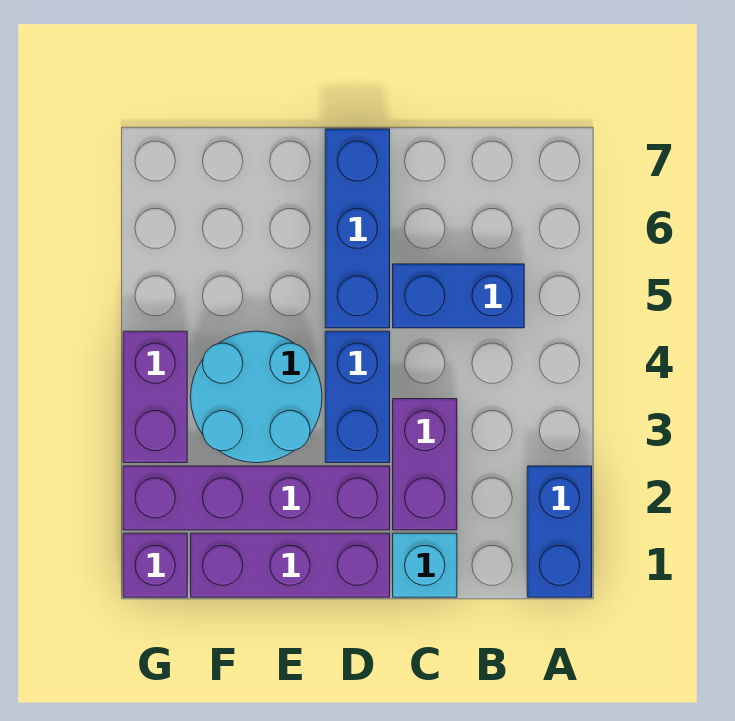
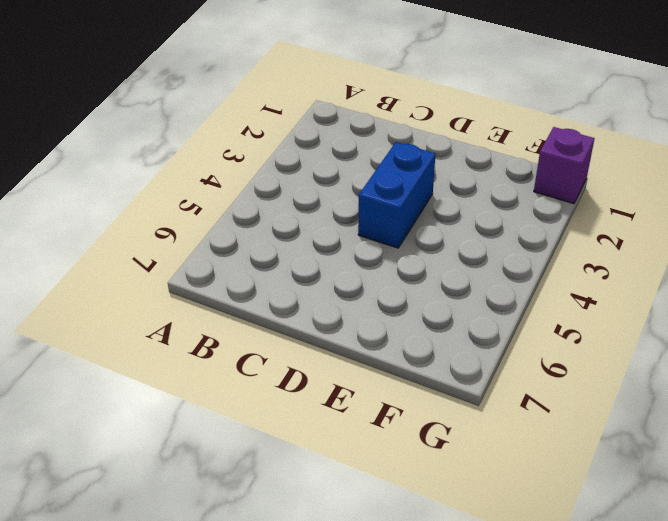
none -> blue brick A1:A2 level 1
none -> blue brick B5:C5 level 1

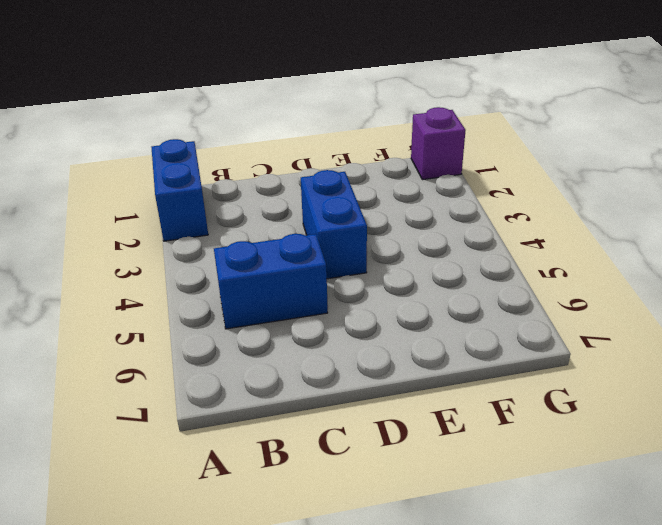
none -> cyan brick C1 level 1
none -> purple brick C2:C3 level 1

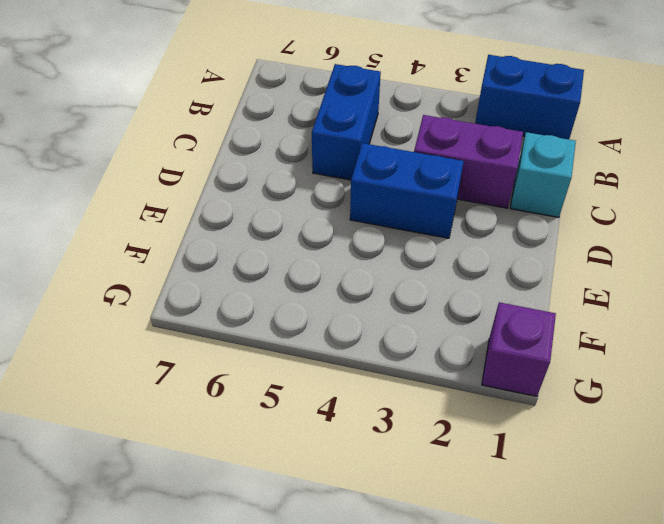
none -> purple brick D1:F1 level 1
none -> purple brick D2:G2 level 1

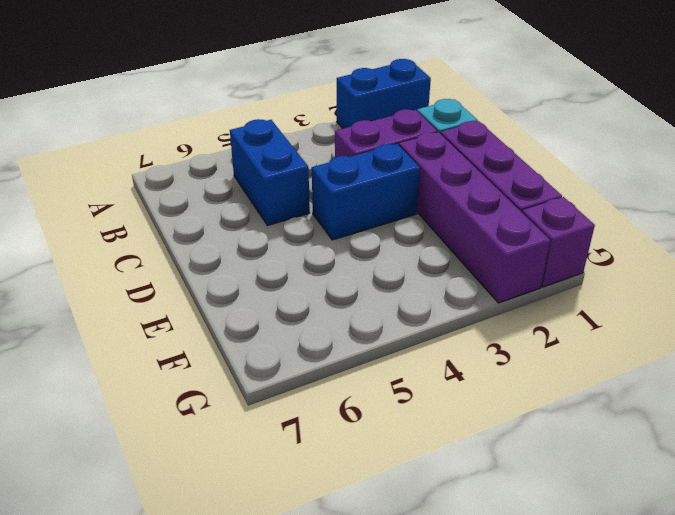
none -> blue brick D5:D7 level 1
none -> cyan round brick E3:F4 level 1

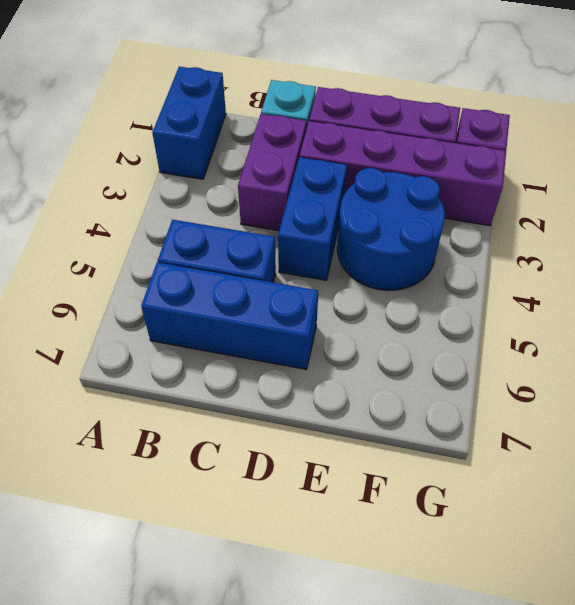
blue brick B6:D6 level 1 -> blue brick D5:D7 level 1
blue round brick E3:F4 level 1 -> cyan round brick E3:F4 level 1
none -> purple brick G3:G4 level 1

